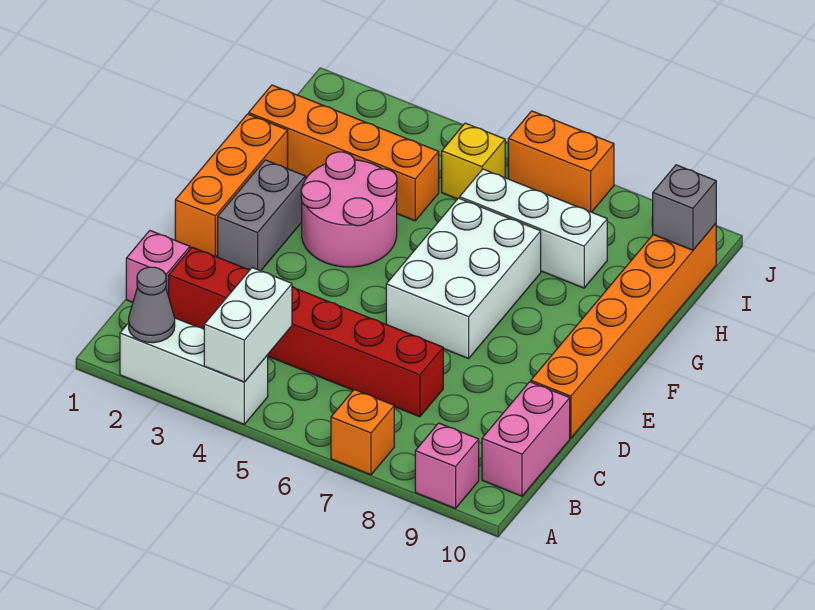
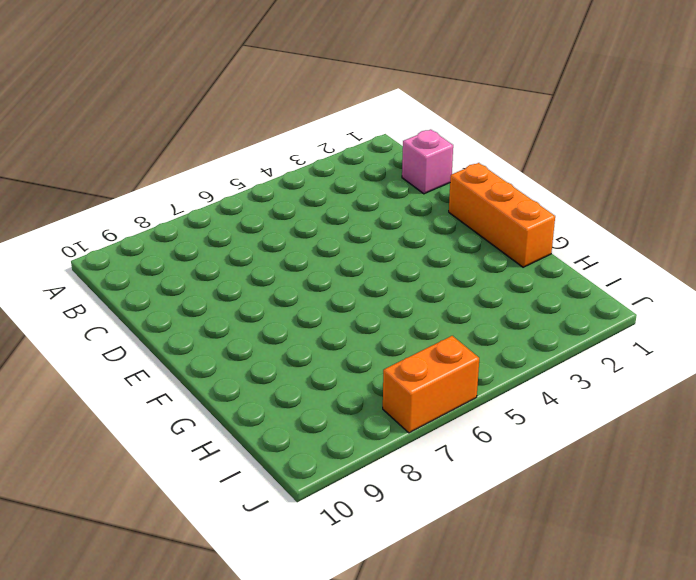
none -> white brick A2:A4 level 1
none -> orange brick A7 level 1
none -> pink brick A9 level 1

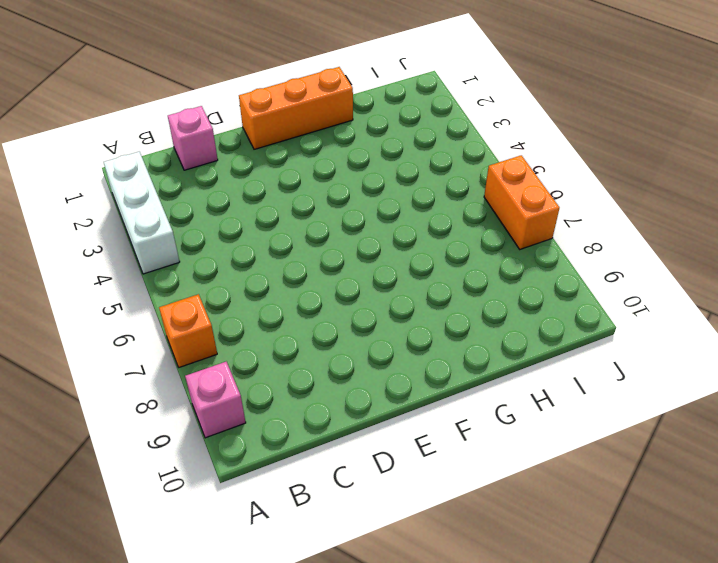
none -> pink brick B10:C10 level 1
none -> red brick C2:C7 level 1
none -> orange brick D10:I10 level 1

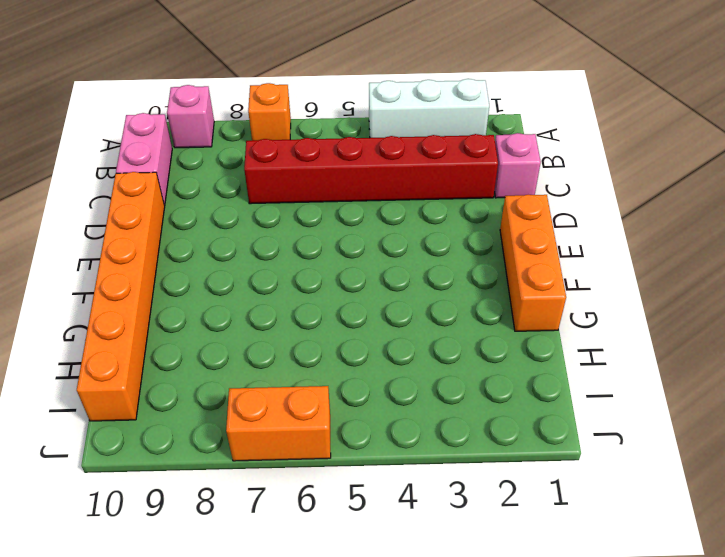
none -> grey brick E2:F2 level 1
none -> white brick E6:G7 level 1
none -> pink round brick F3:G4 level 1

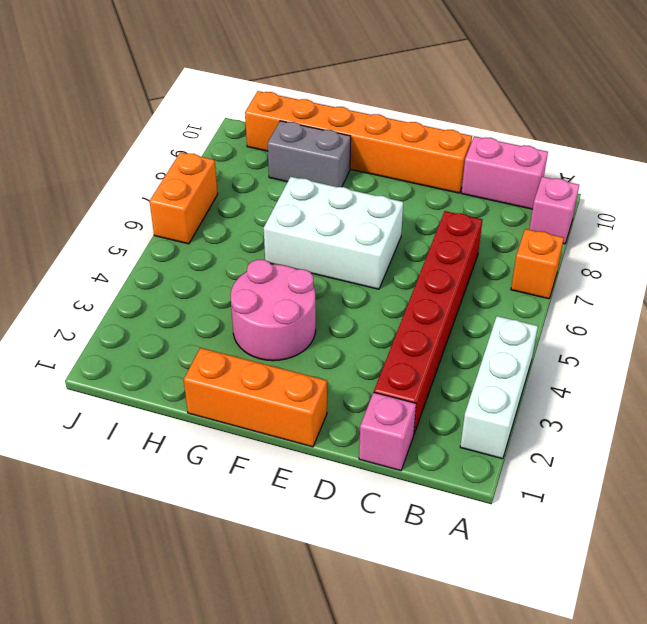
grey brick G9:H9 level 1 -> grey brick E2:F2 level 1
none -> orange brick H1:H4 level 1
none -> white brick H6:H8 level 1
none -> yellow brick I5 level 1

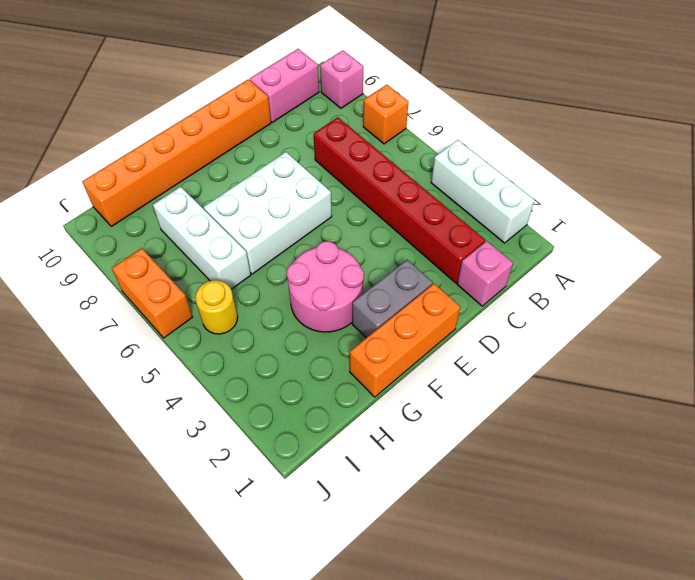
yellow round brick I5 level 1 -> yellow brick I5 level 1
none -> orange brick H1:H4 level 1
none -> grey cone A2 level 2
none -> white brick A4:B4 level 2

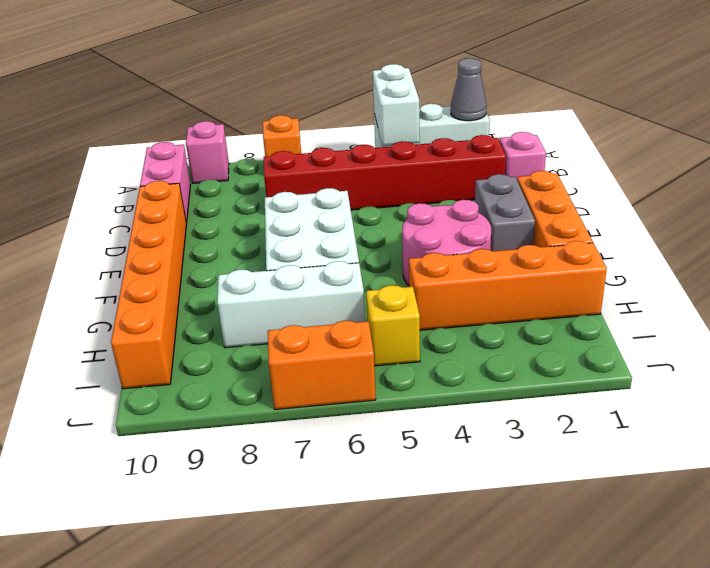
none -> grey brick I10 level 2

